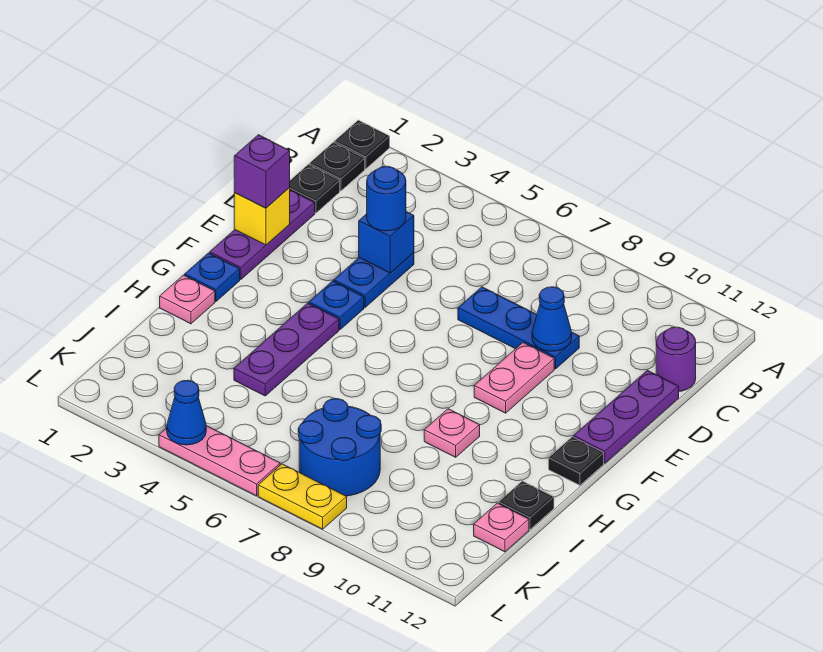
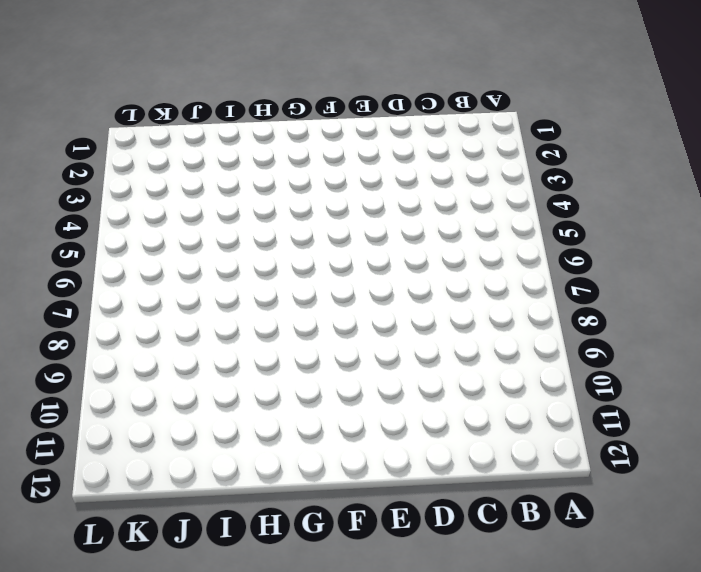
none -> black plate A1 level 1
none -> black plate B1 level 1
none -> black plate C1 level 1

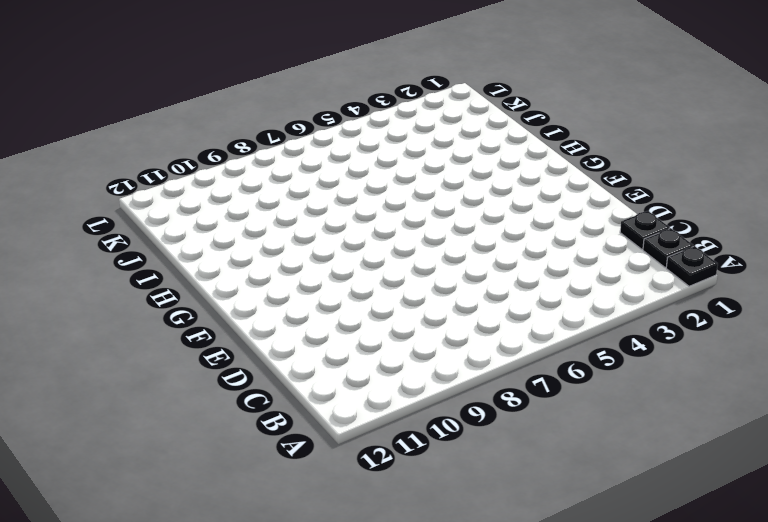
none -> purple round brick C12 level 1
none -> purple plate D1:F1 level 1
none -> blue plate D4:E4 level 1

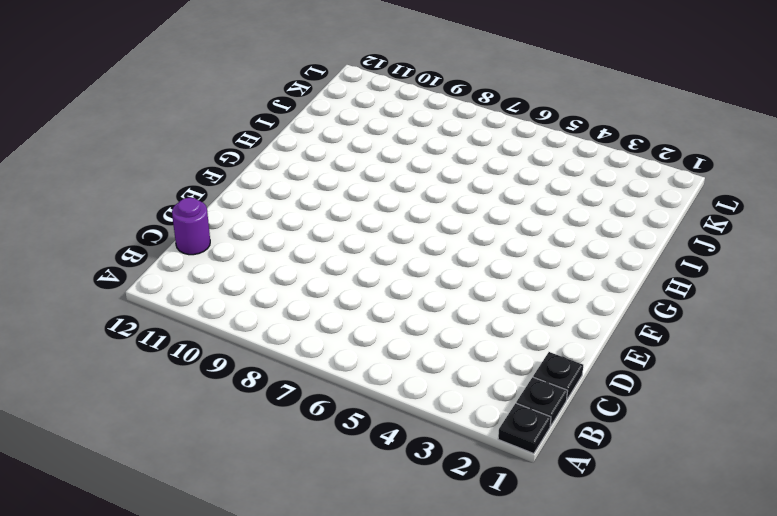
none -> purple plate D1:F1 level 1
none -> blue plate D4:E4 level 1
none -> blue plate D7:D9 level 1

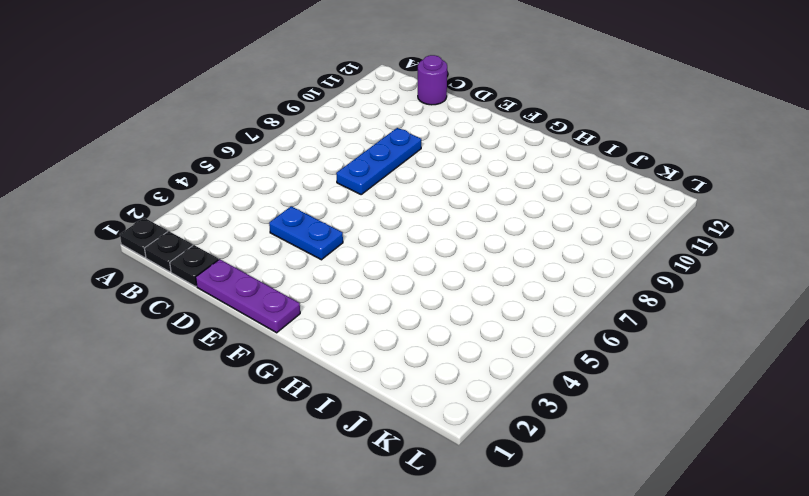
none -> purple plate D12:F12 level 1
none -> pink plate E9:F9 level 1
none -> blue plate F4 level 1

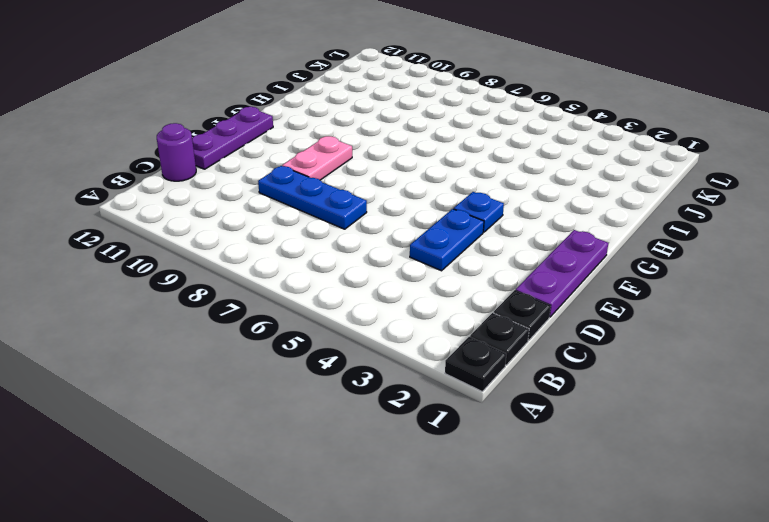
none -> blue plate G1 level 1
none -> purple plate G4:I4 level 1
none -> black plate G12 level 1

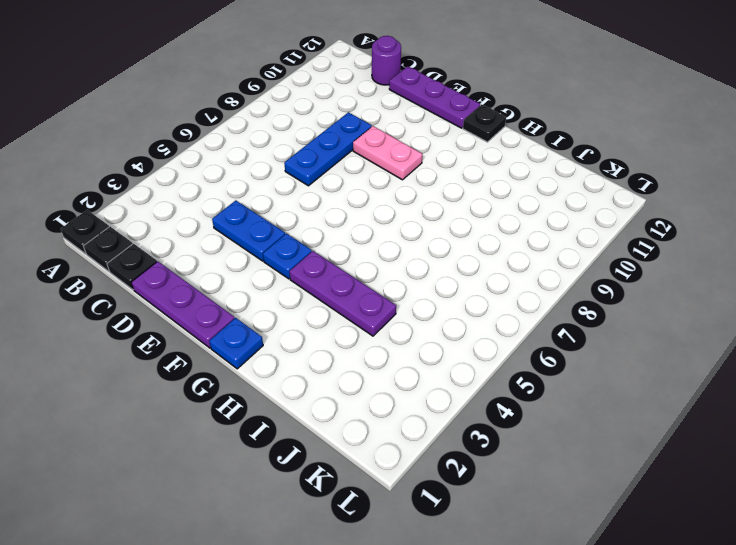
none -> pink plate H1 level 1
none -> pink plate H9 level 1
none -> black plate I12 level 1

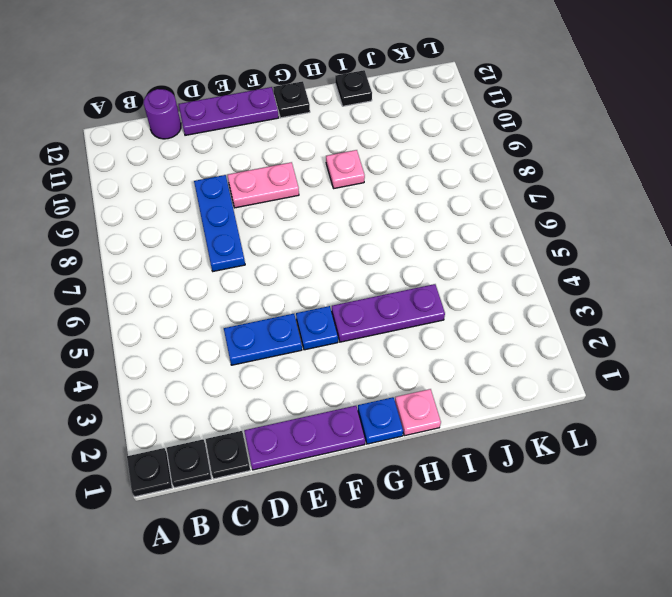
none -> blue round brick J7:K8 level 1
none -> pink plate J12 level 1
none -> pink plate L4:L6 level 1

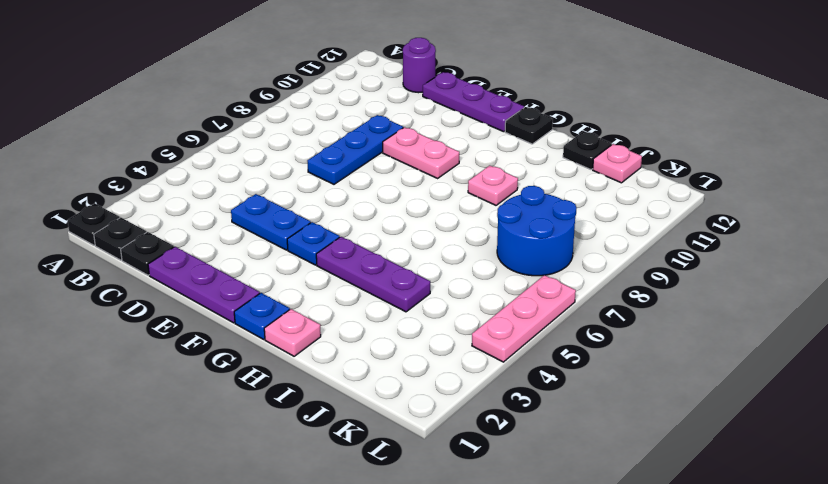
none -> yellow plate L7:L8 level 1
none -> blue brick D4 level 2
none -> blue cone D9 level 2

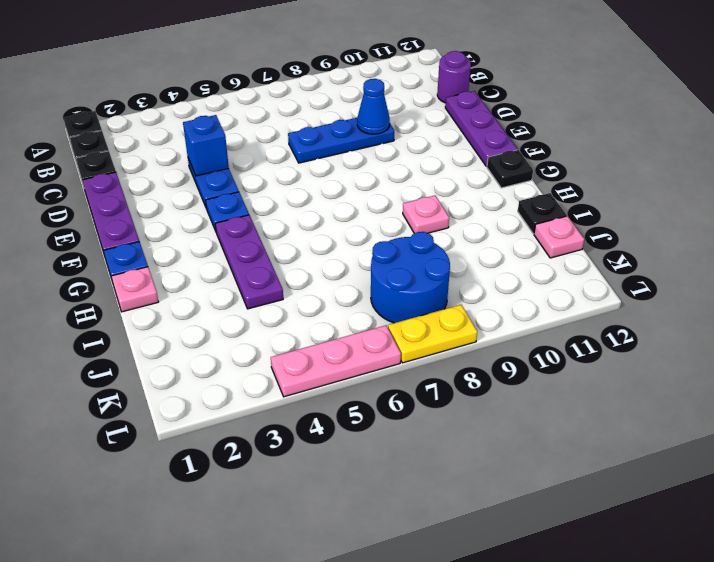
none -> pink plate E9:F9 level 1
none -> yellow brick E1 level 2
none -> blue cone L4 level 2

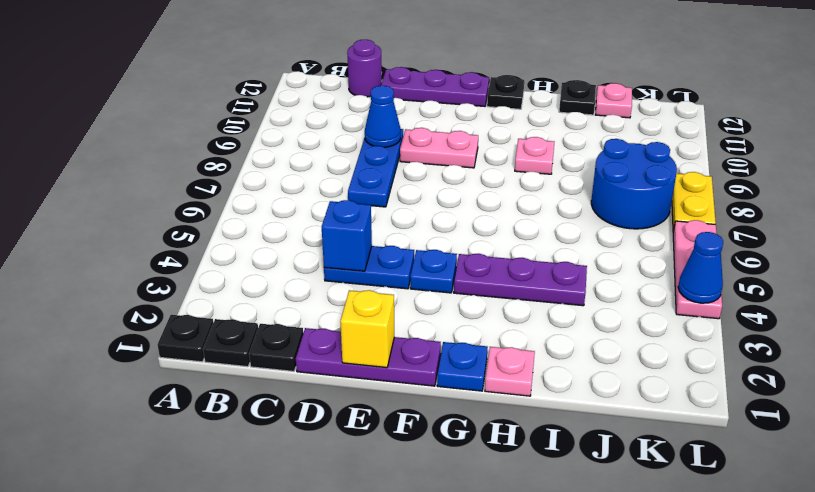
none -> blue round brick D4 level 3
none -> purple brick E1 level 3

